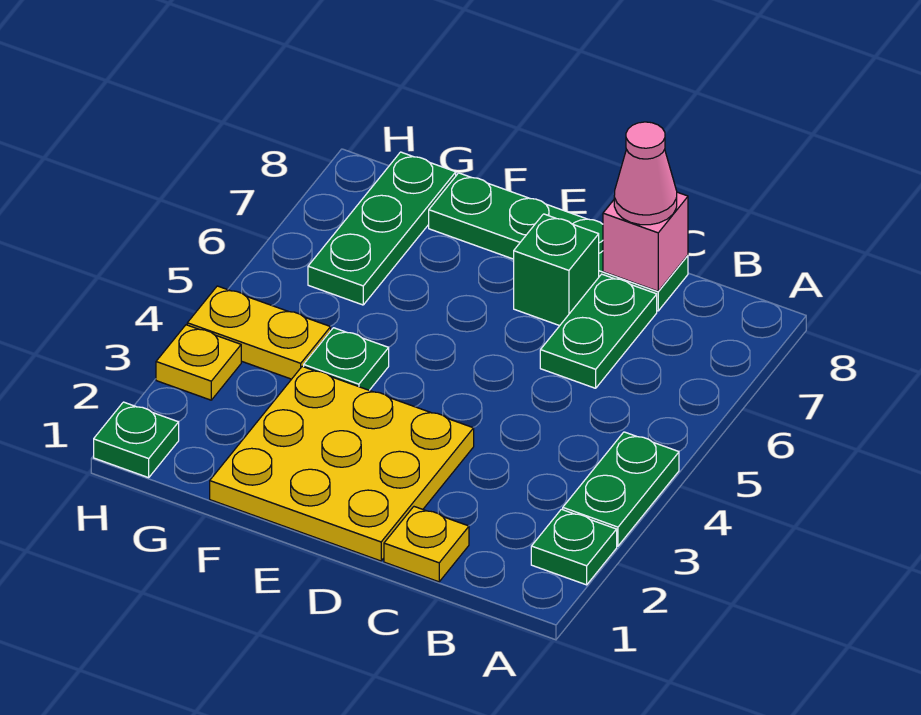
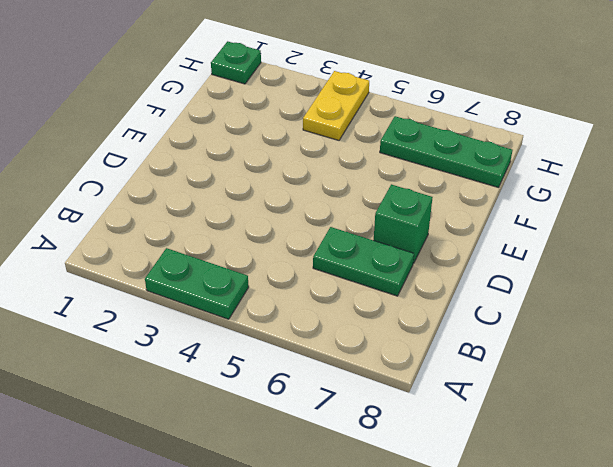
none -> green plate A2 level 1
none -> yellow plate C1 level 1
none -> green plate C8:F8 level 1

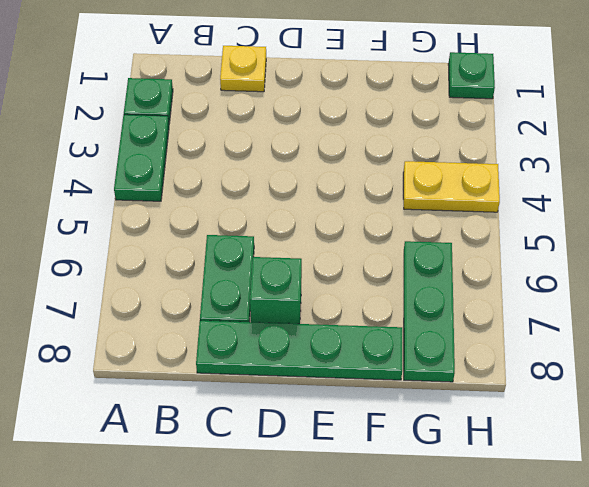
none -> yellow plate D1:F3 level 1
none -> green plate F4 level 1
none -> yellow plate H3 level 1

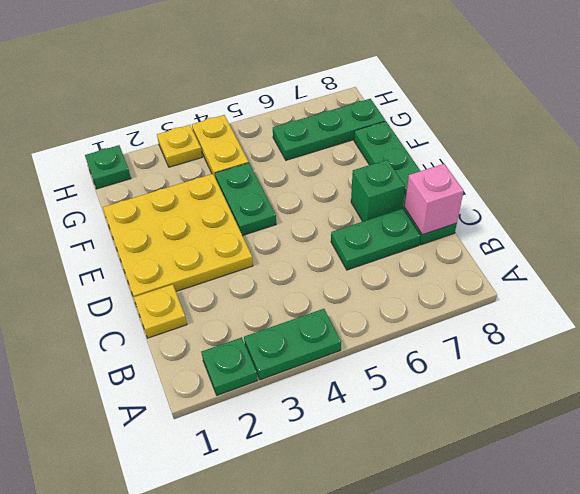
green plate E4:F4 level 1 -> green plate F4 level 1
none -> pink cone C8 level 3

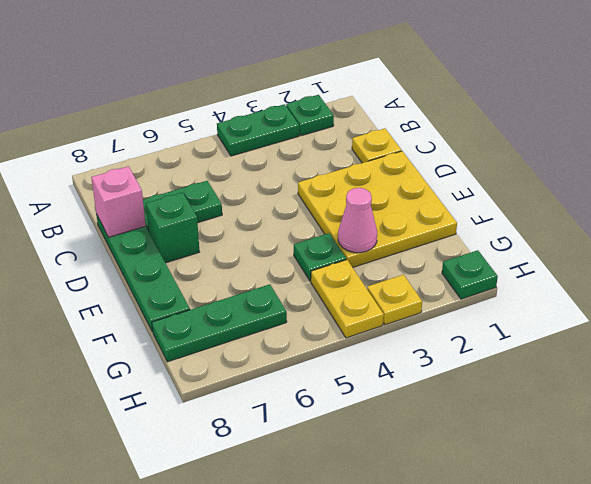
pink cone F3 level 2 -> pink cone C8 level 3

